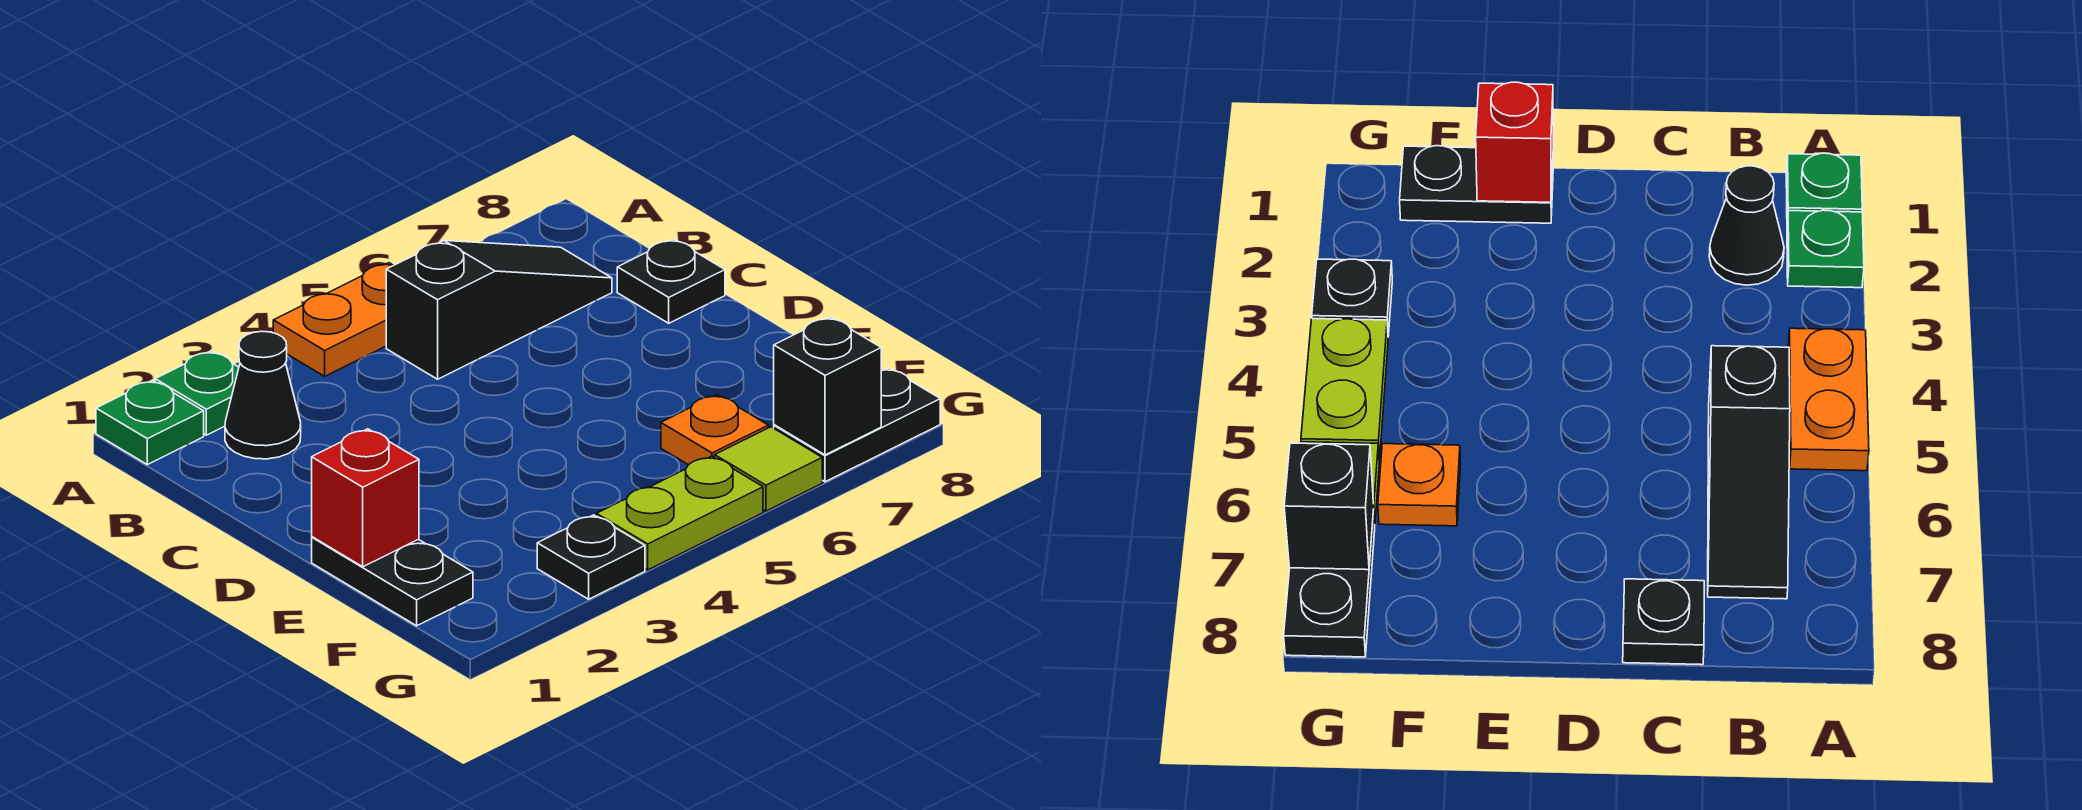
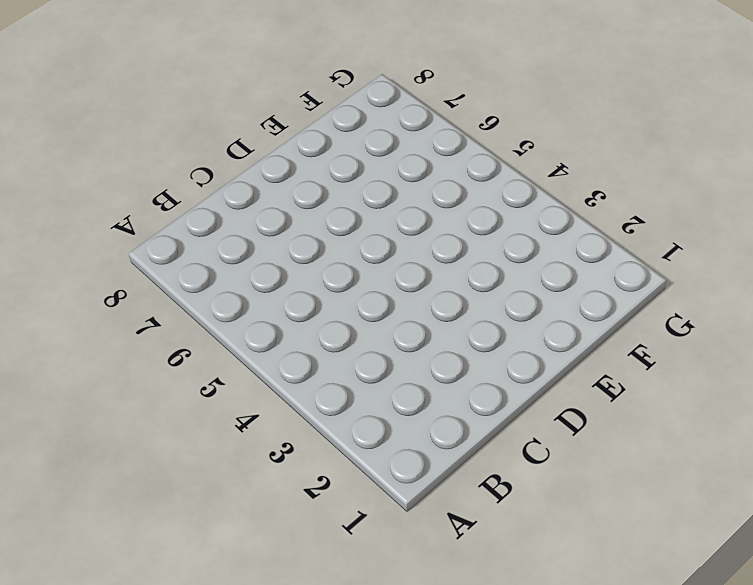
none -> green plate A1 level 1
none -> green plate A2 level 1
none -> orange plate A4:A5 level 1

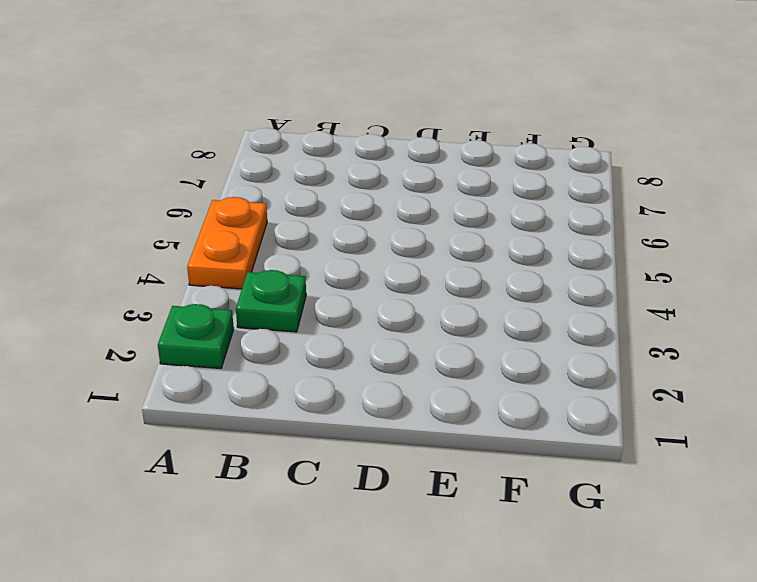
green plate B3 level 1 -> green plate A1 level 1
none -> black cone B2 level 1
none -> black slope B5:B7 level 1 top 5
none -> black plate C8 level 1

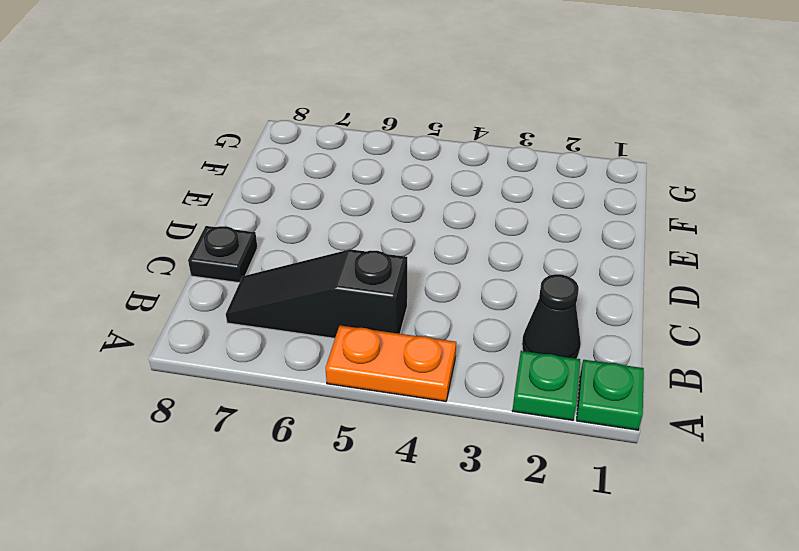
none -> black plate E1:F1 level 1
none -> orange plate F6 level 1
none -> black plate G3 level 1

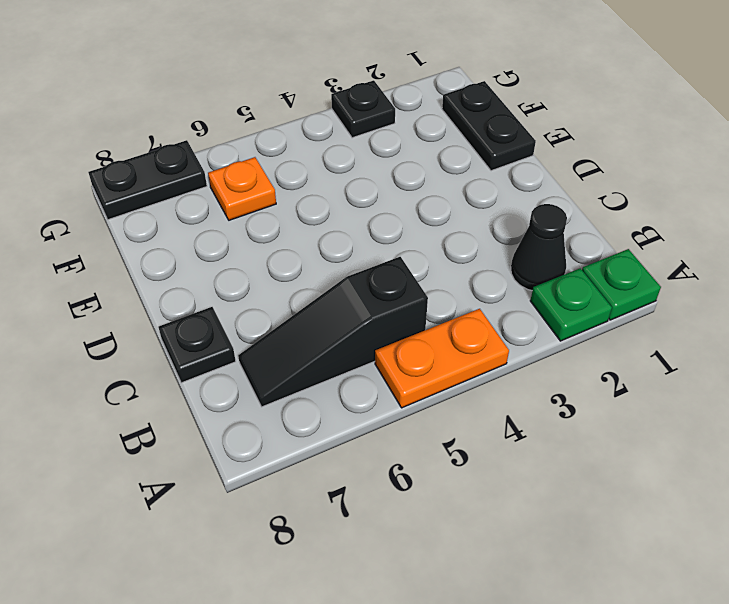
none -> lime plate G4:G5 level 1
none -> lime tile G6 level 1
none -> red brick E1 level 2

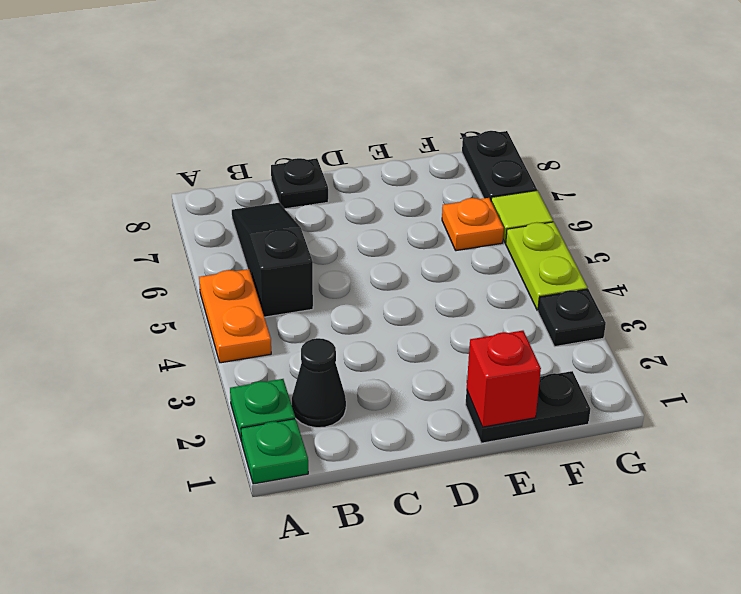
none -> black brick G7 level 2

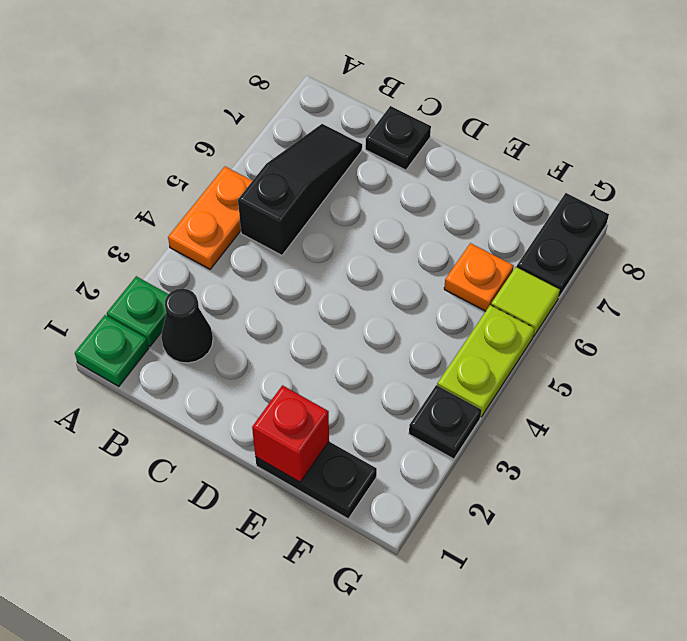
none -> black brick G7 level 2

